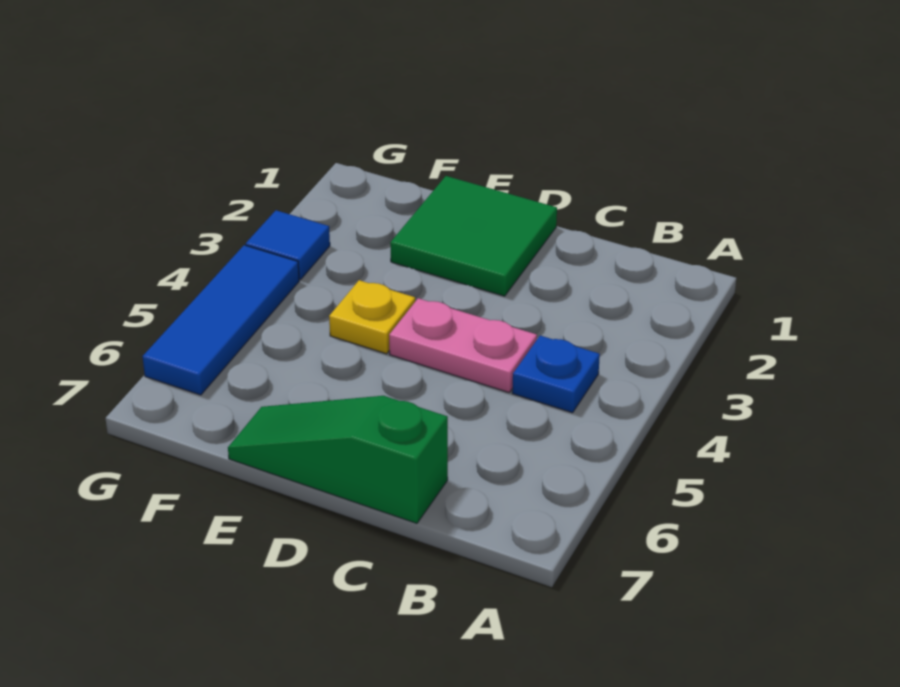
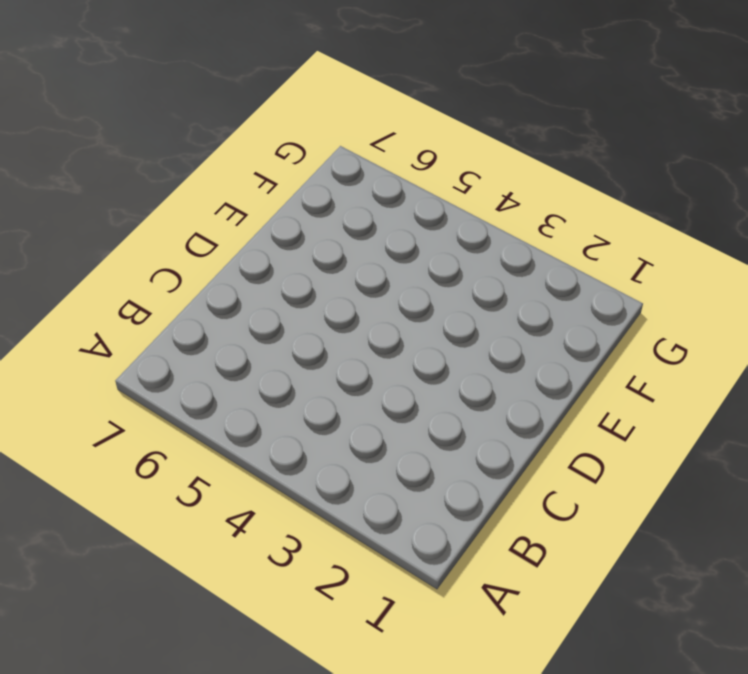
none -> blue plate B4 level 1
none -> pink plate C4:D4 level 1

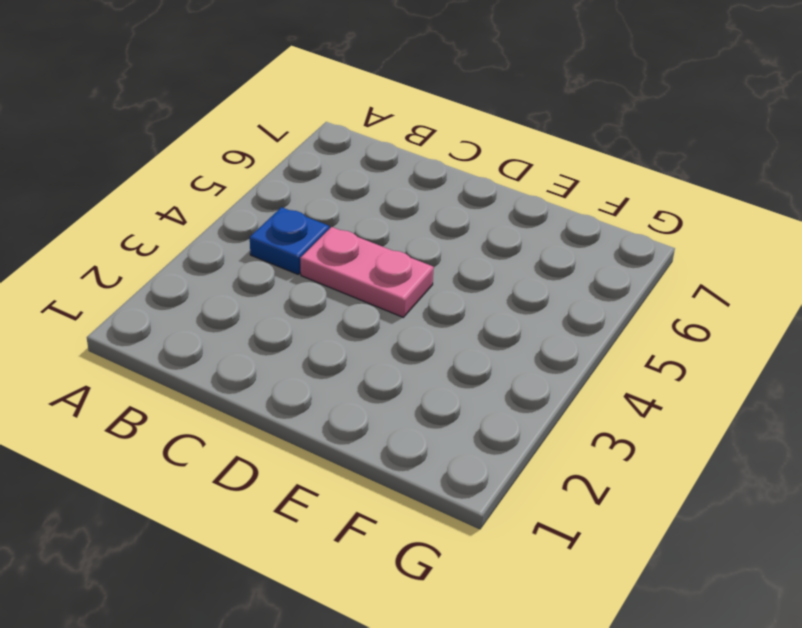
none -> green slope C7:E7 level 1 top C
none -> green tile D1:E2 level 1

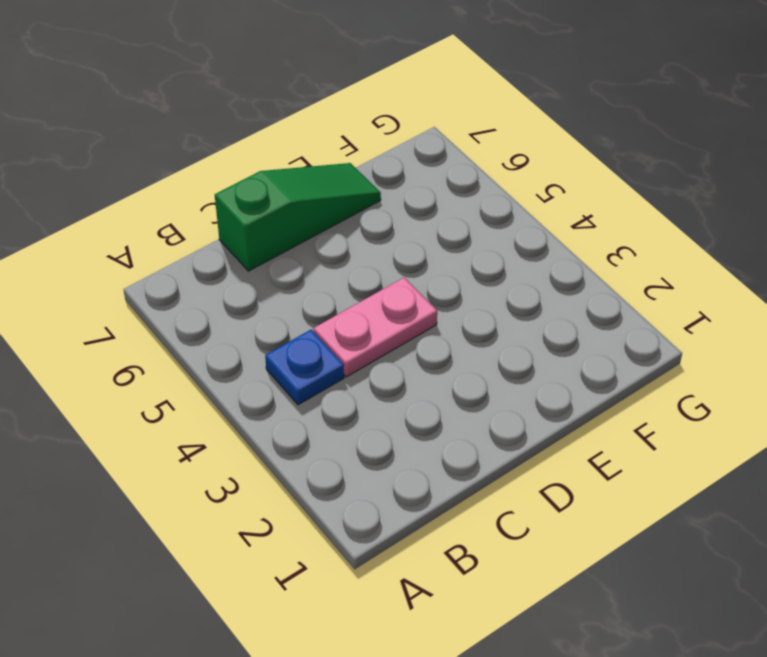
none -> green tile D1:E2 level 1
none -> yellow plate E4 level 1

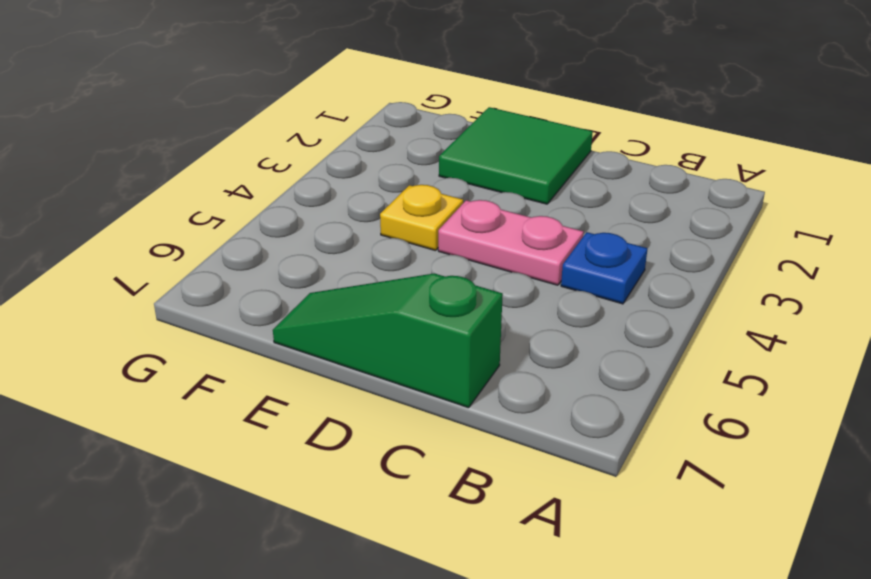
none -> blue tile G3 level 1
none -> blue tile G4:G6 level 1

